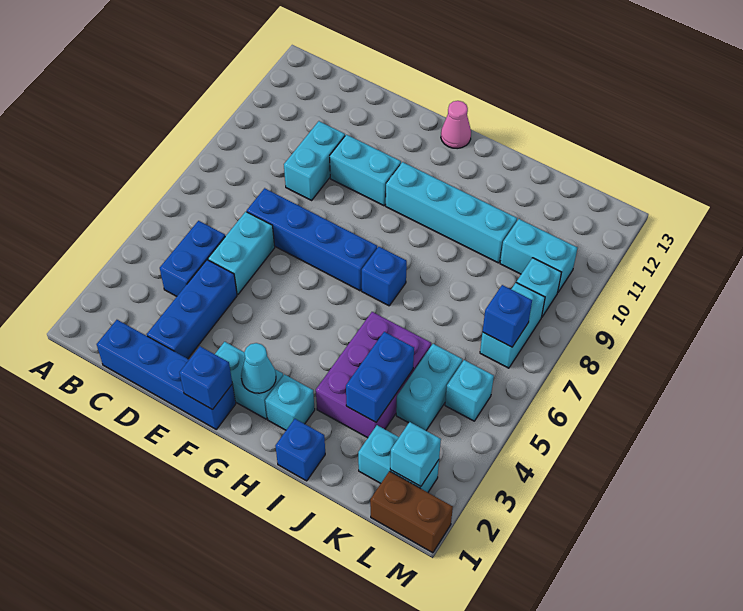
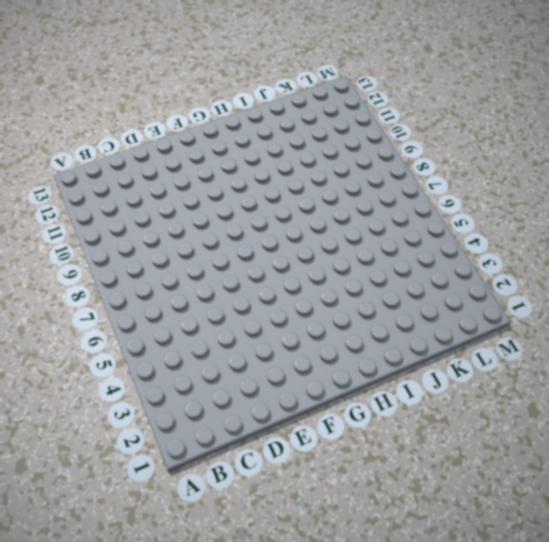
none -> blue brick C1:F1 level 1
none -> blue brick C4:C5 level 1
none -> blue brick D2:D4 level 1

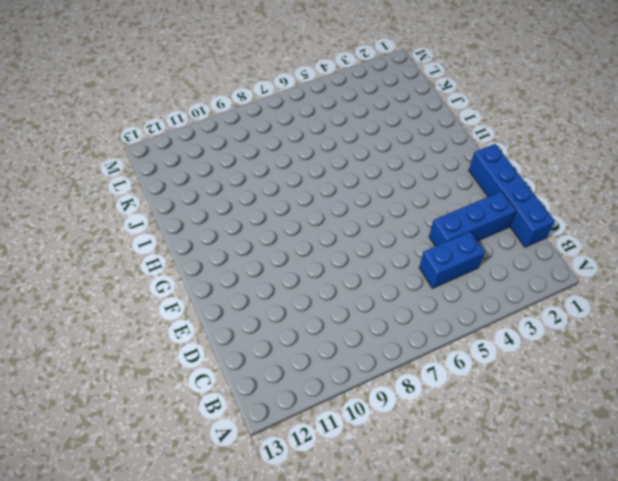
none -> cyan brick D5:D6 level 1
none -> blue brick D7:G7 level 1
none -> cyan brick D9:D10 level 1

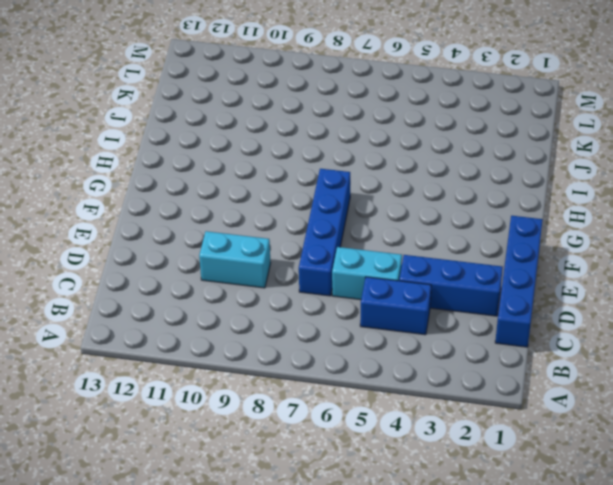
none -> cyan brick E10:F10 level 1
none -> cyan brick F2:G2 level 1
none -> cyan brick G10:J10 level 1

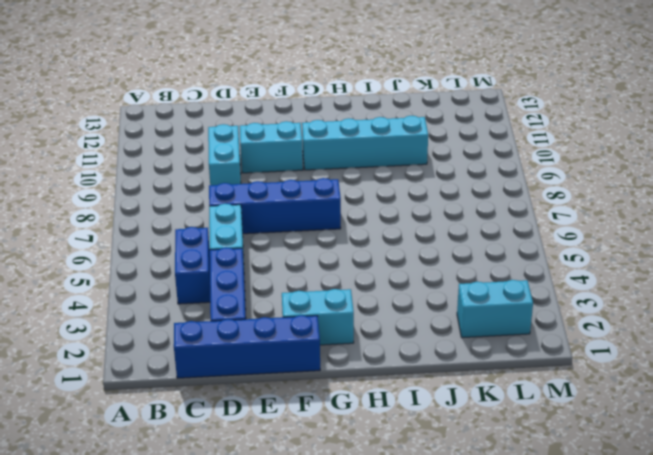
none -> pink cone G13 level 1
none -> cyan brick H2 level 1
none -> blue brick H7 level 1

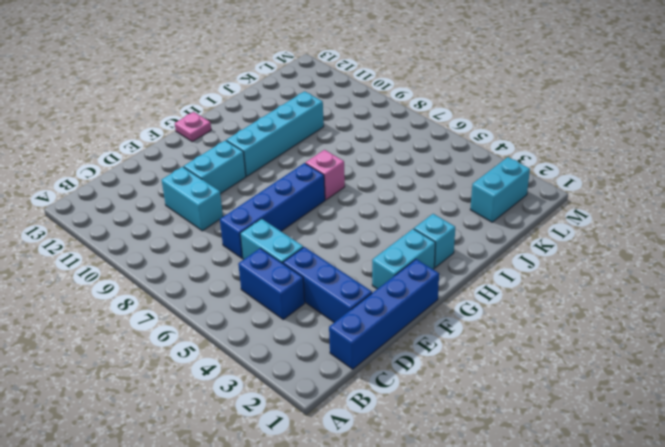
pink plate G13 level 1 -> pink cone G13 level 1
pink brick H7 level 1 -> blue brick H7 level 1
none -> blue brick I1 level 1
none -> purple brick I3:J5 level 1
none -> cyan brick K4:K5 level 1

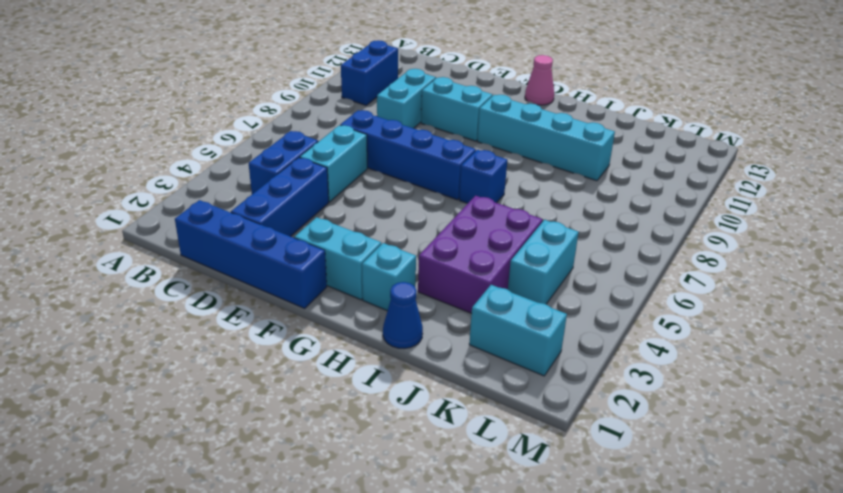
blue brick B10:B11 level 1 -> blue brick J3:J4 level 2
blue cone I1 level 1 -> blue brick I1 level 1
none -> cyan brick K10:L10 level 1
none -> brown brick L1:M1 level 1
none -> cyan brick L5 level 1

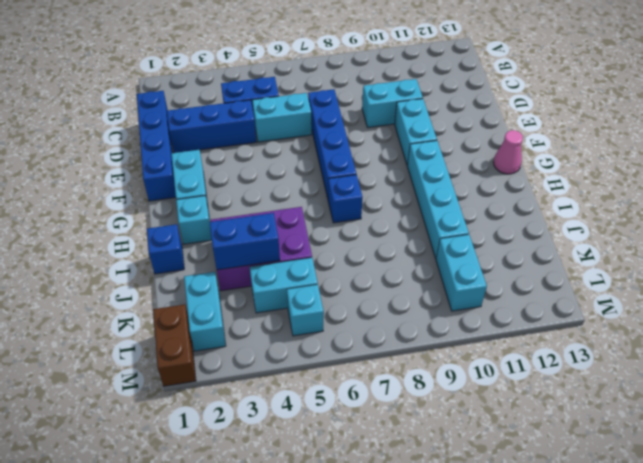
none -> cyan brick L7:L8 level 1
none -> cyan brick L9 level 1
none -> blue brick F1 level 2

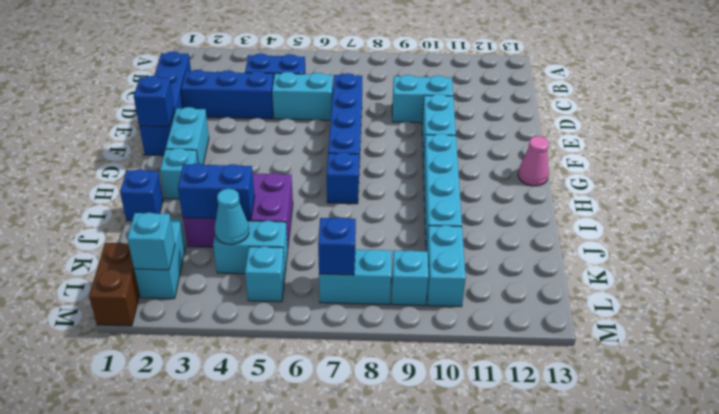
cyan cone K4 level 2 -> cyan cone G2 level 2

